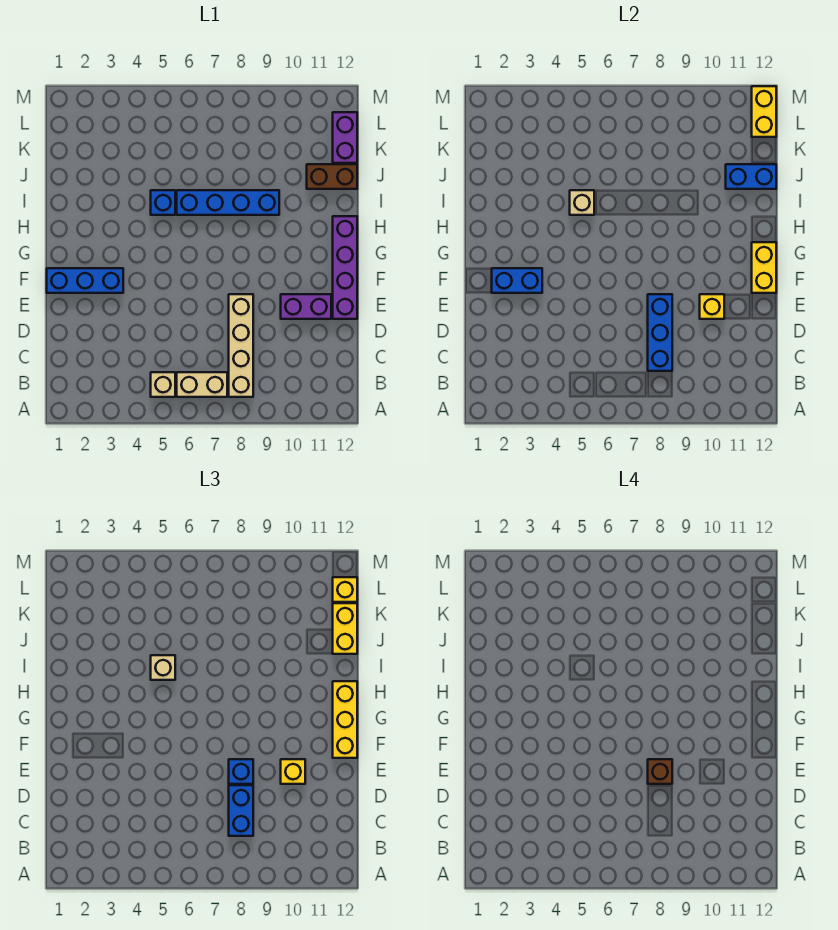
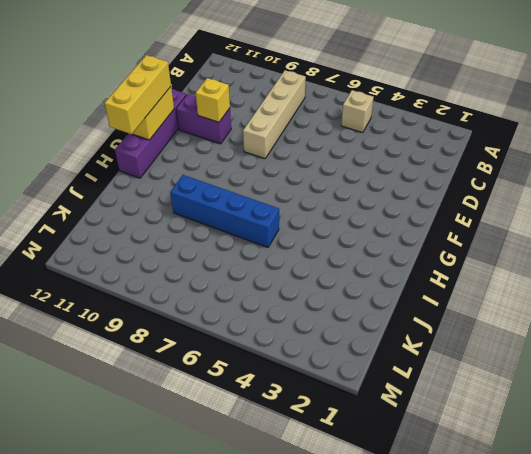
none -> tan brick B6:B7 level 1
none -> blue brick F1:F3 level 1
none -> blue brick I5 level 1

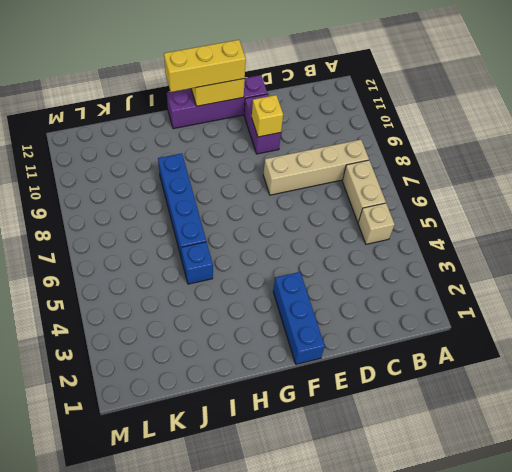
none -> brown brick J11:J12 level 1
none -> purple brick K12:L12 level 1
none -> blue brick C8:E8 level 2

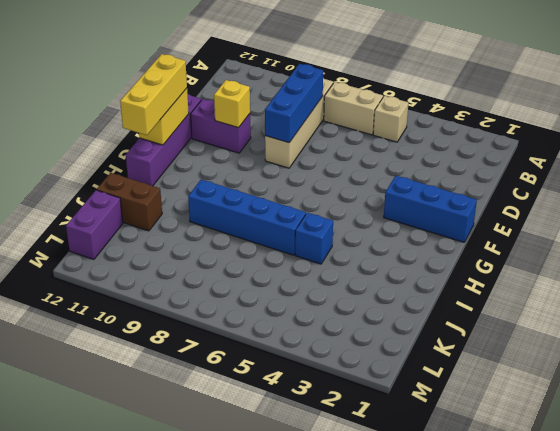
none -> blue brick F2:F3 level 2
none -> tan brick I5 level 2
none -> blue brick J11:J12 level 2

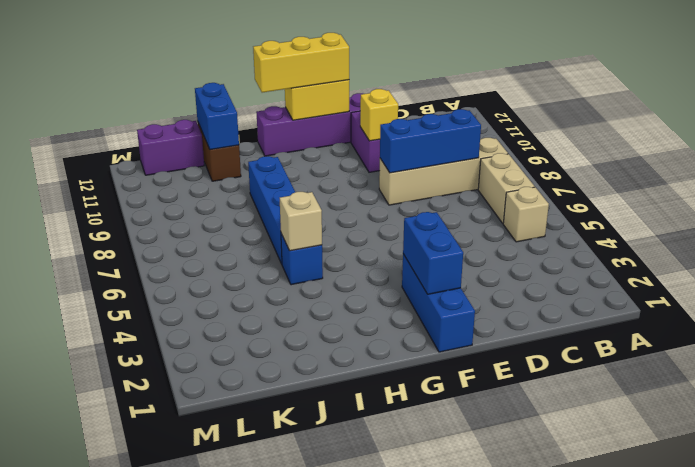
none -> yellow brick L12:M12 level 2
none -> blue brick C8:D8 level 3
none -> blue brick E8 level 3

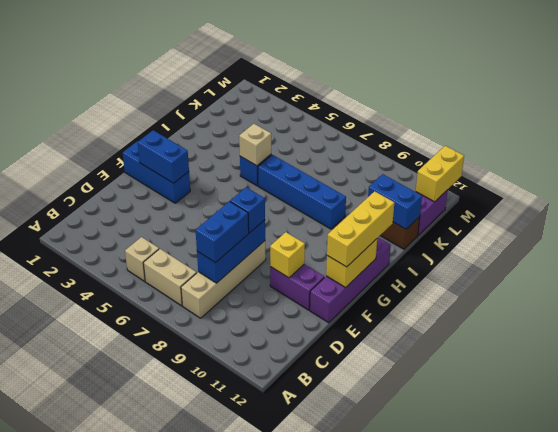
none -> yellow brick E10 level 3
none -> tan brick I5 level 3
none -> yellow brick J12:K12 level 3

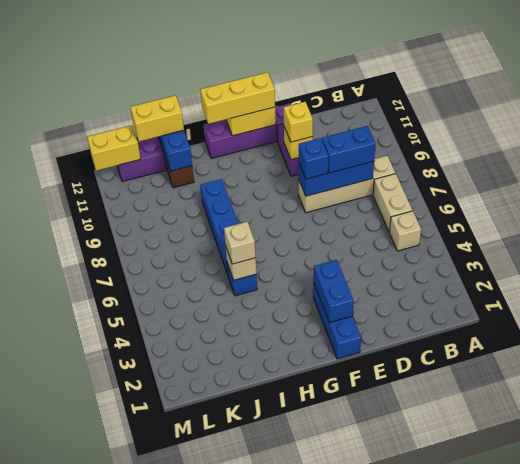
none -> yellow brick L12 level 3
none -> brown brick E8 level 4

